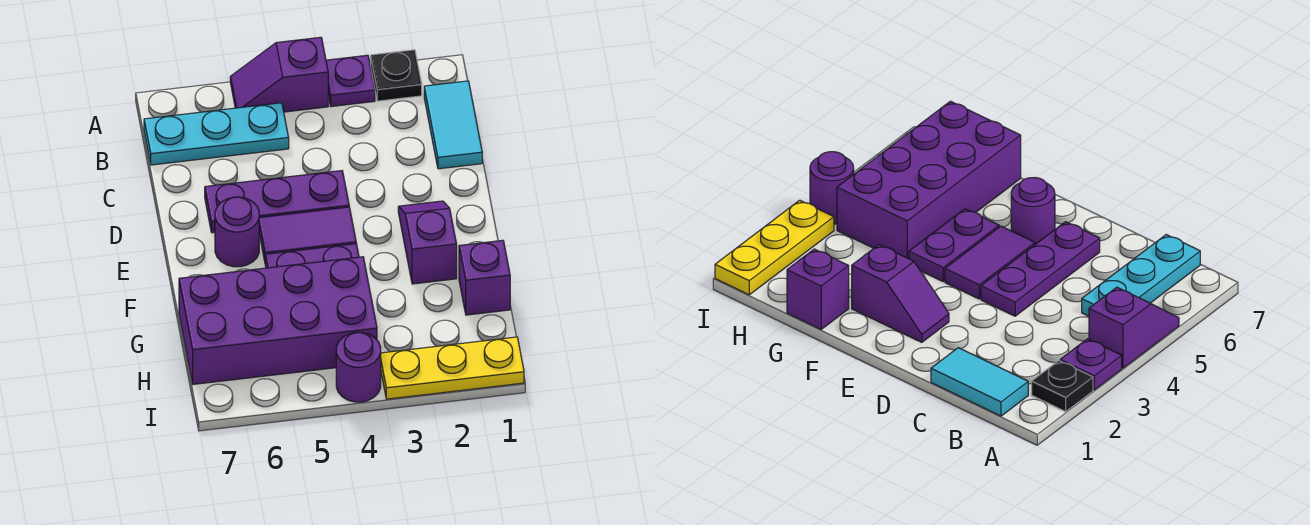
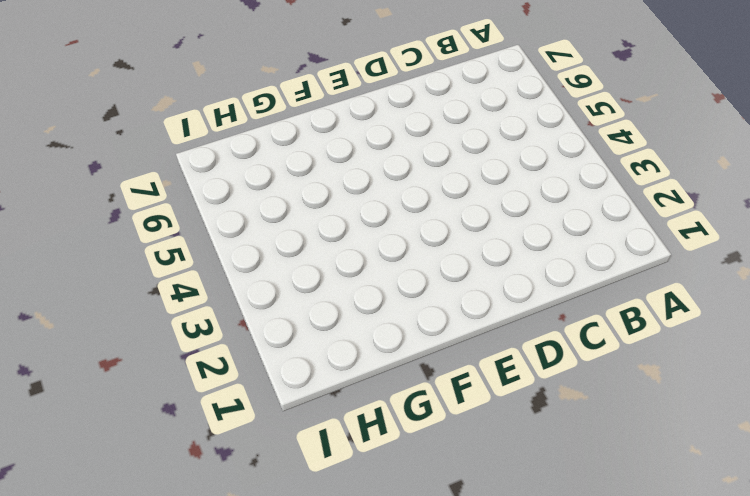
none -> black plate A2 level 1
none -> purple plate A3 level 1
none -> purple slope A4:A5 level 1 top 4

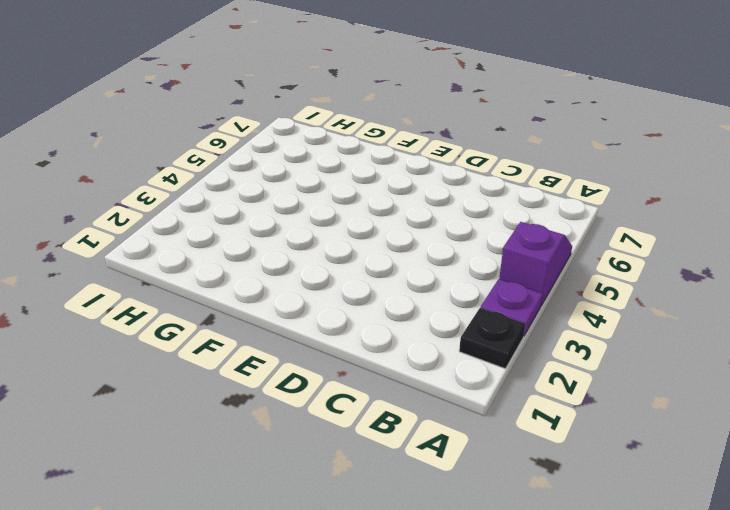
none -> cyan tile B1:C1 level 1
none -> cyan plate B5:B7 level 1
none -> purple plate D4:D6 level 1

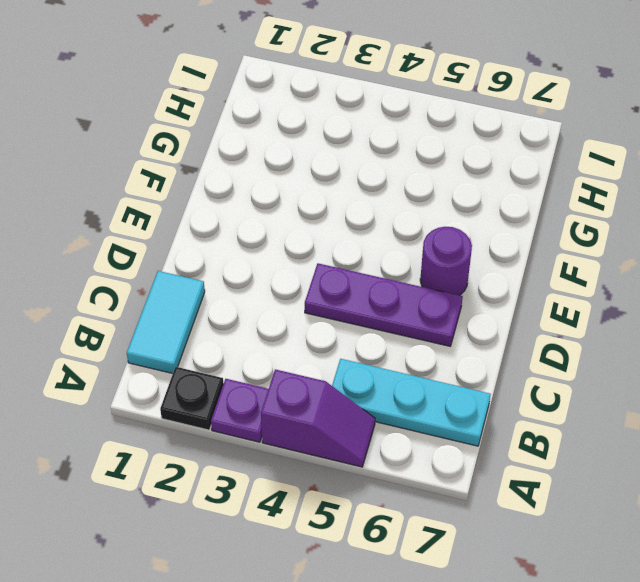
none -> purple slope E2:F2 level 1 top F
none -> purple tile E4:E5 level 1
none -> purple plate F4:F5 level 1

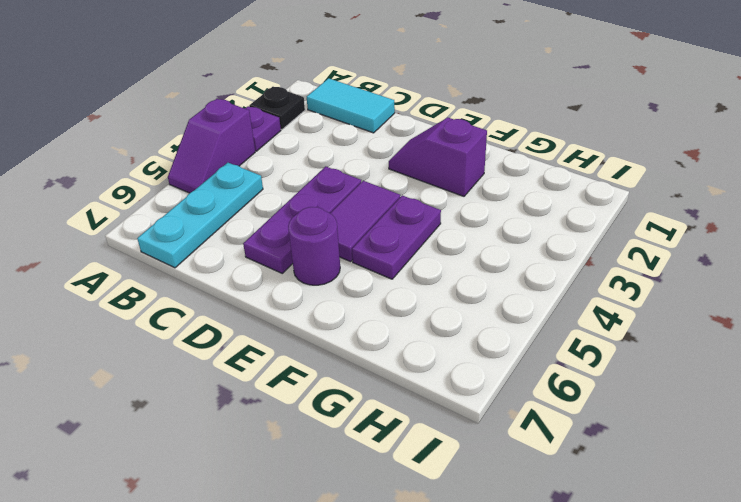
none -> purple brick G1 level 1
none -> purple brick G4:H7 level 1
none -> yellow plate I1:I3 level 1

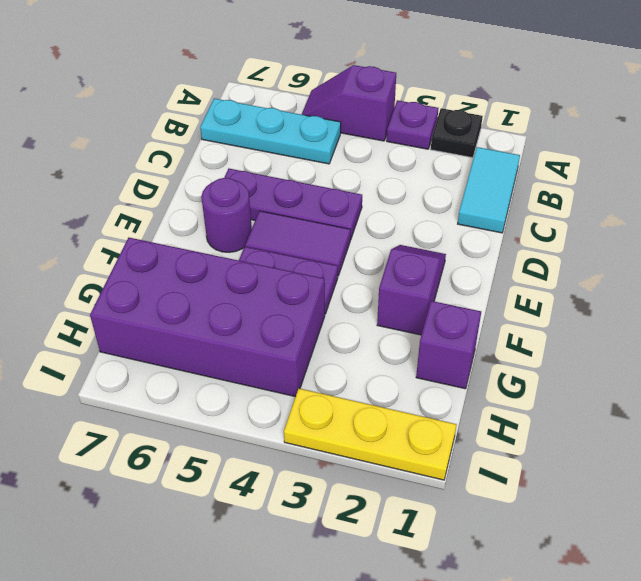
none -> purple round brick I4 level 1

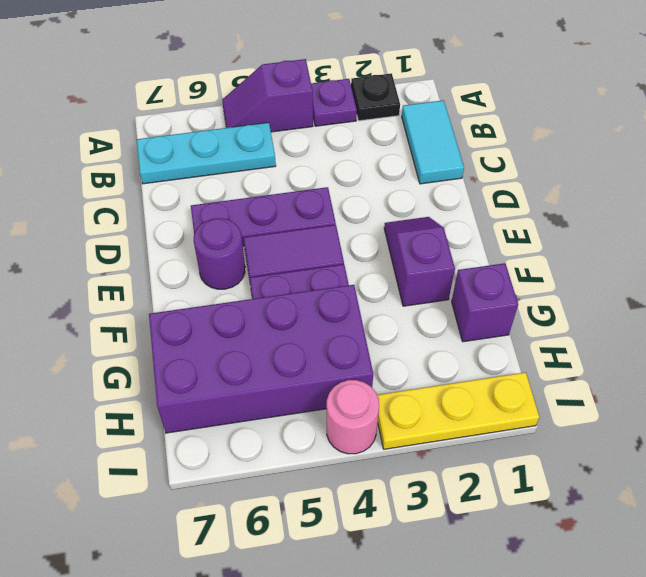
pink round brick I4 level 1 -> purple round brick I4 level 1

